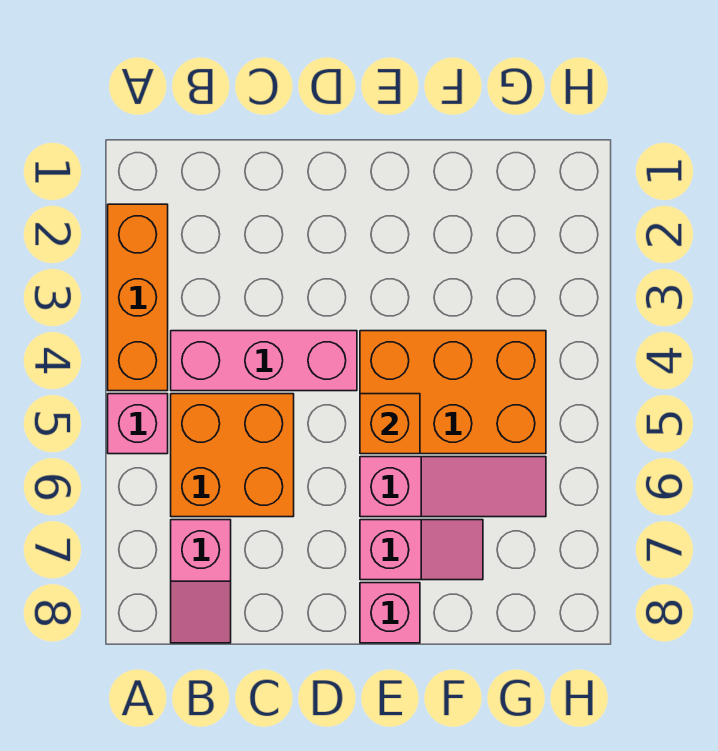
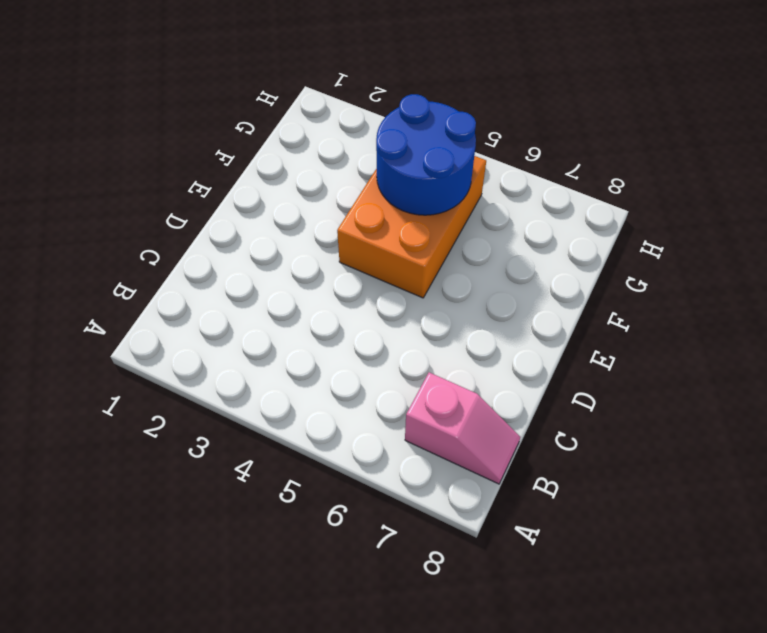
blue round brick F4:G5 level 2 -> none
none -> orange brick A2:A4 level 1
none -> pink brick A5 level 1

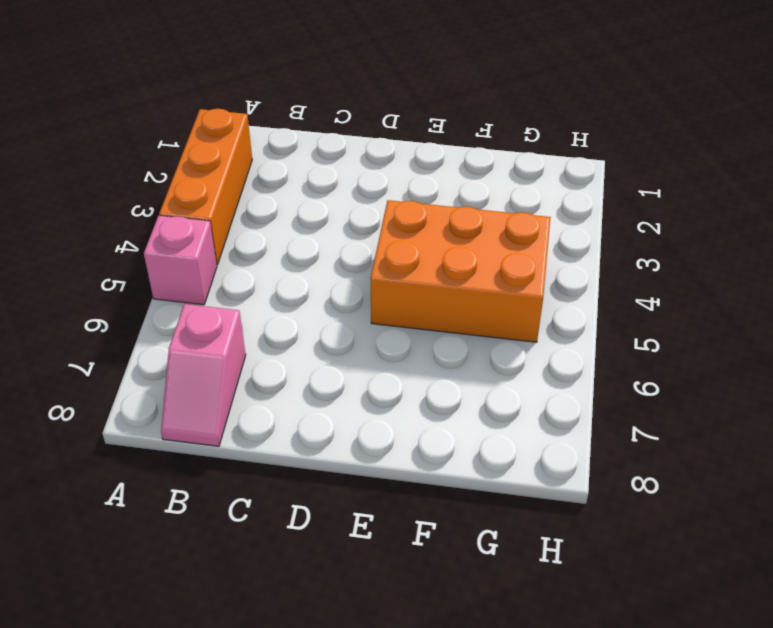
none -> pink brick B4:D4 level 1
none -> orange brick B5:C6 level 1

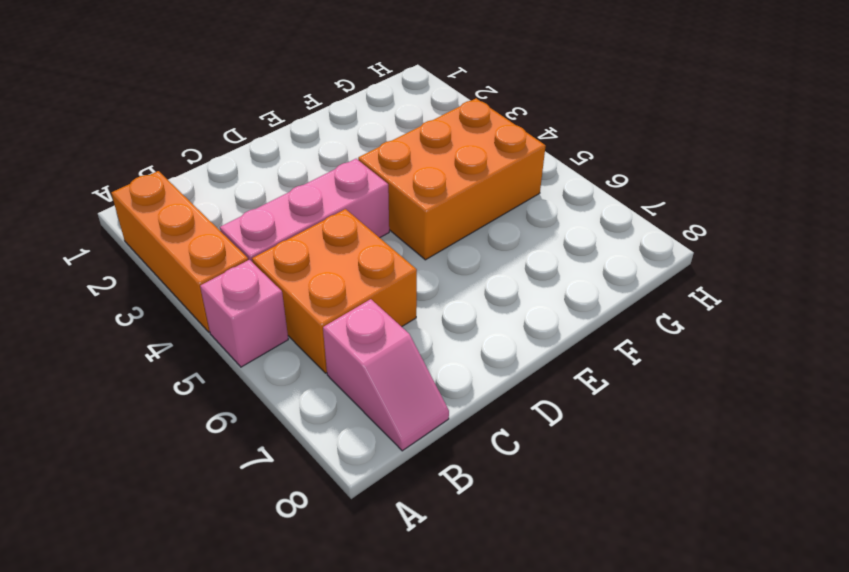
none -> pink slope E6:G6 level 1 top E
none -> pink slope E7:F7 level 1 top E

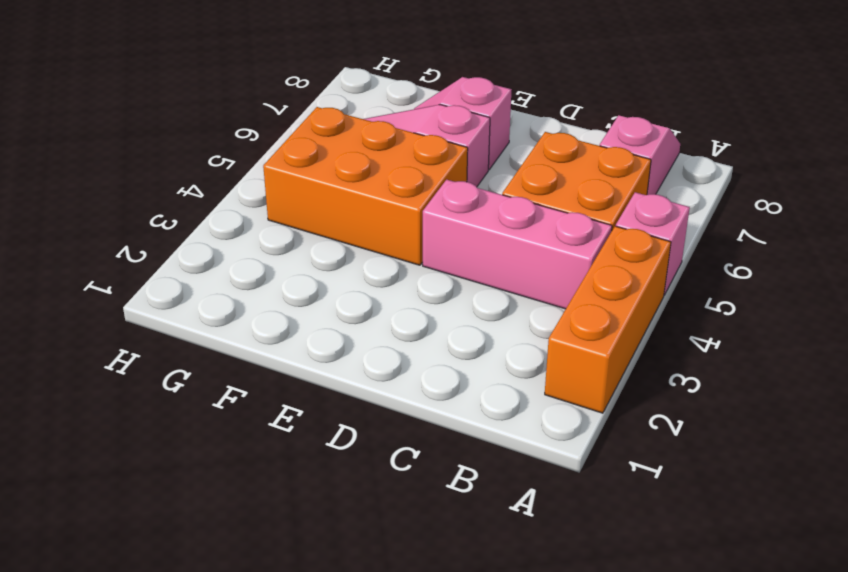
none -> pink brick E8 level 1
none -> orange brick E5 level 2

